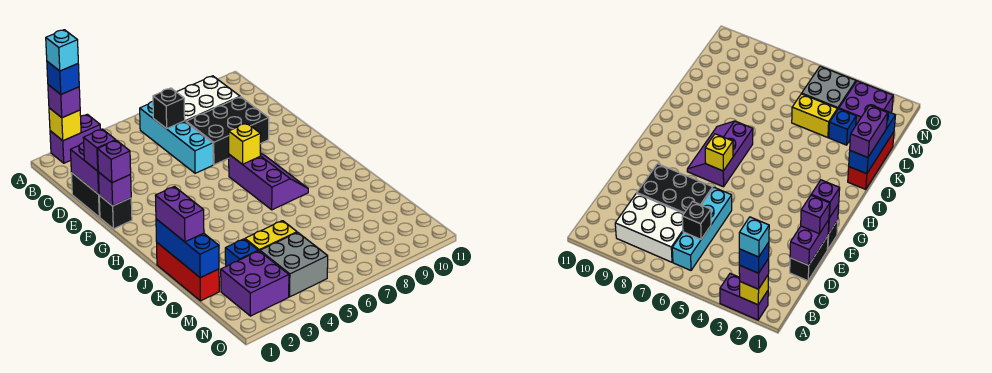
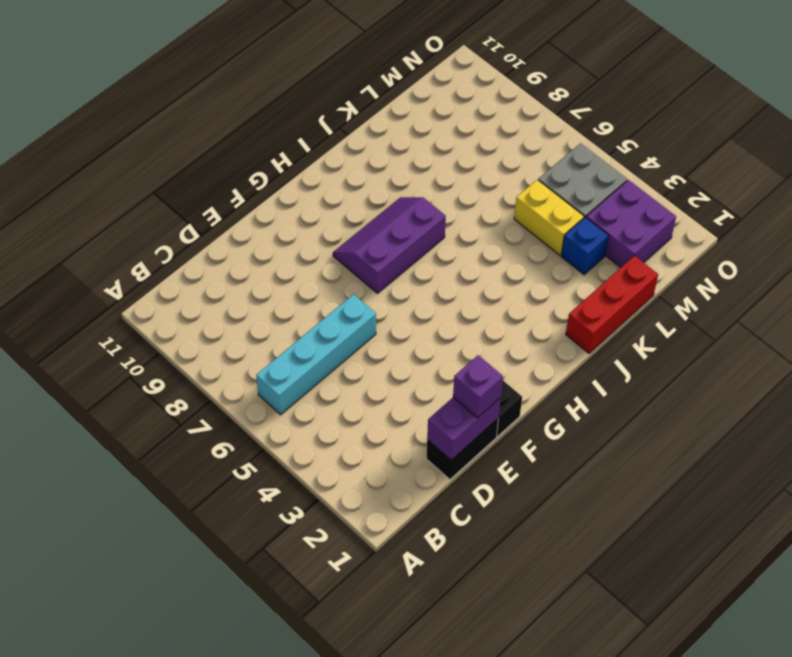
none -> purple brick A2:A3 level 1
none -> white brick B7:C9 level 1
none -> black brick D7:E9 level 1

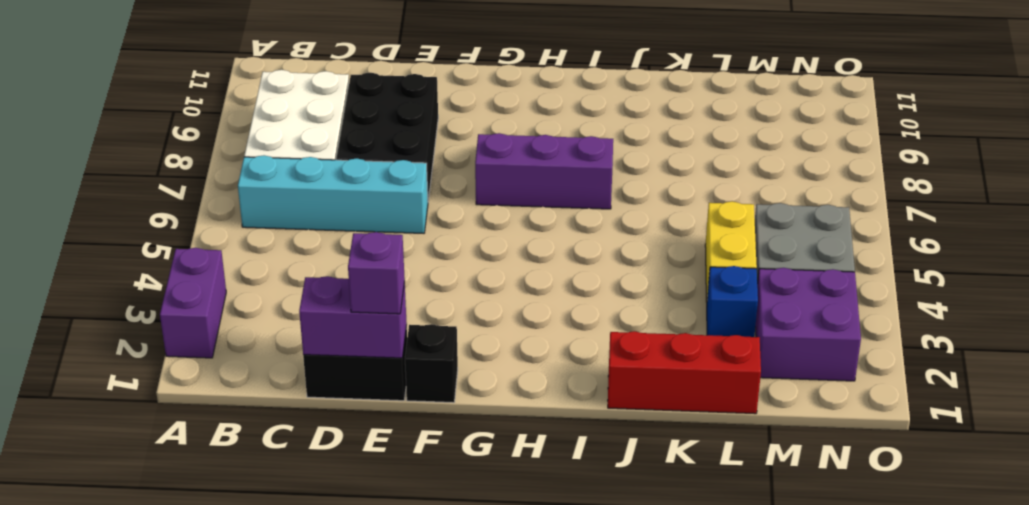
none -> yellow brick A2 level 2
none -> black brick C6 level 2
none -> purple brick F1 level 2

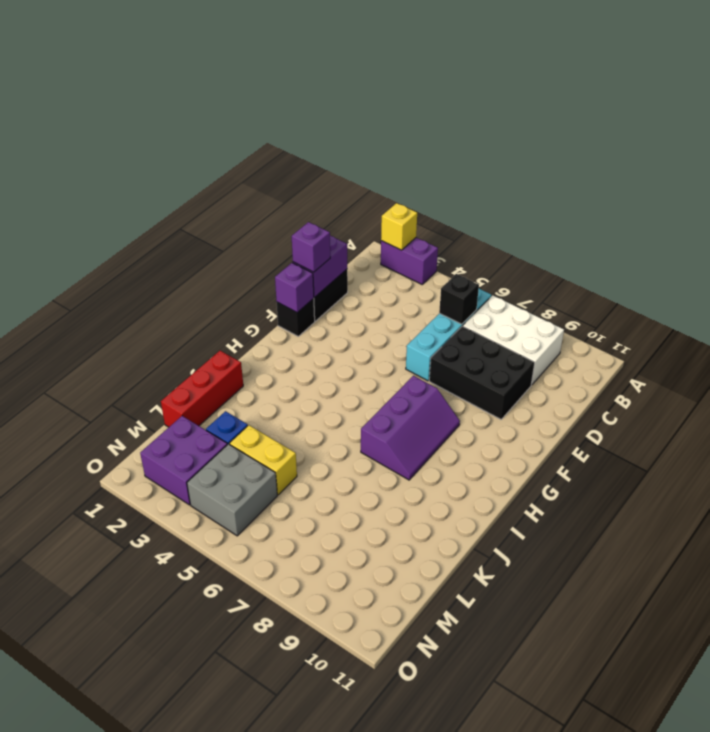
none -> yellow brick G7 level 2
none -> blue brick J1:L1 level 2
none -> purple brick A2 level 3

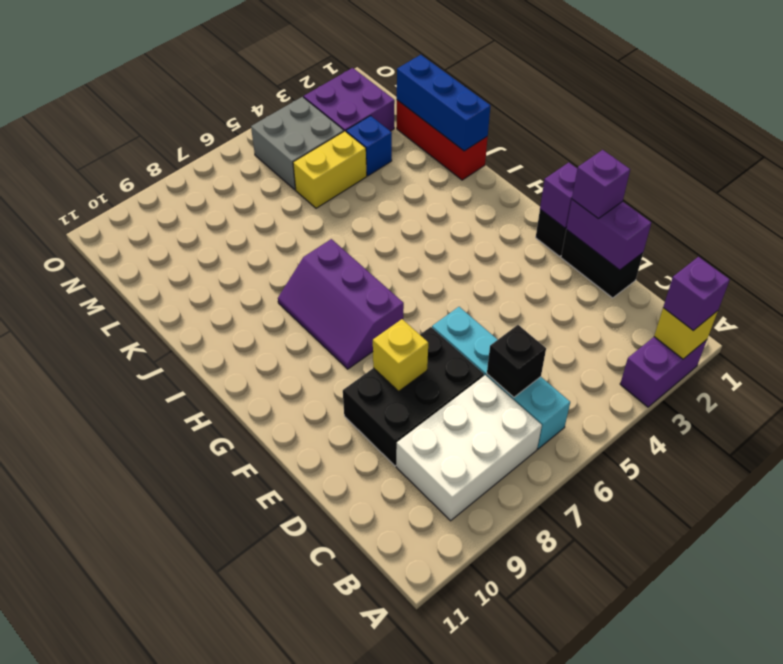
yellow brick E8 level 2 -> yellow brick G7 level 2
none -> purple brick F1 level 3
none -> purple brick J1:K1 level 3
none -> blue brick A2 level 4

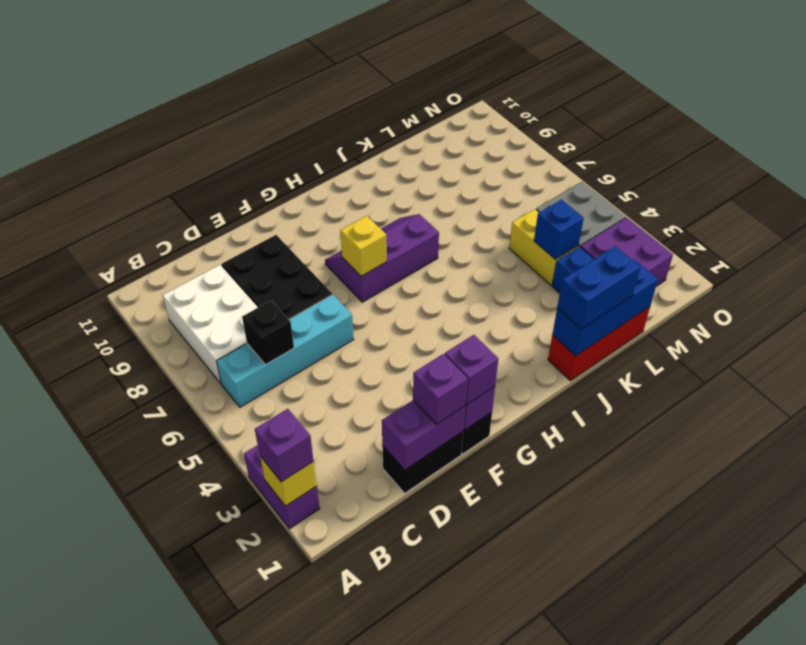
blue brick J1:K1 level 3 -> purple brick J1:K1 level 3
blue brick L4 level 2 -> blue brick A2 level 4
none -> cyan brick A2 level 5

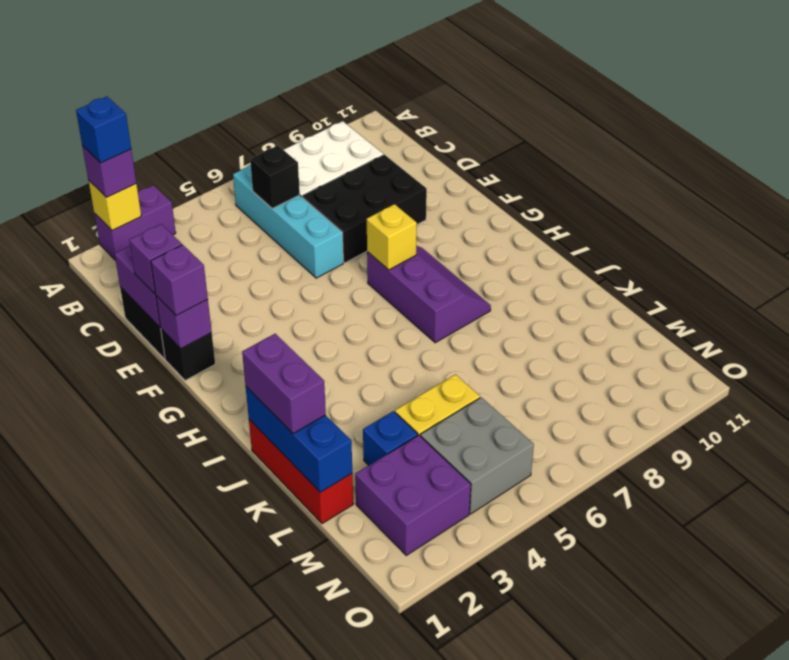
none -> cyan brick A2 level 5

